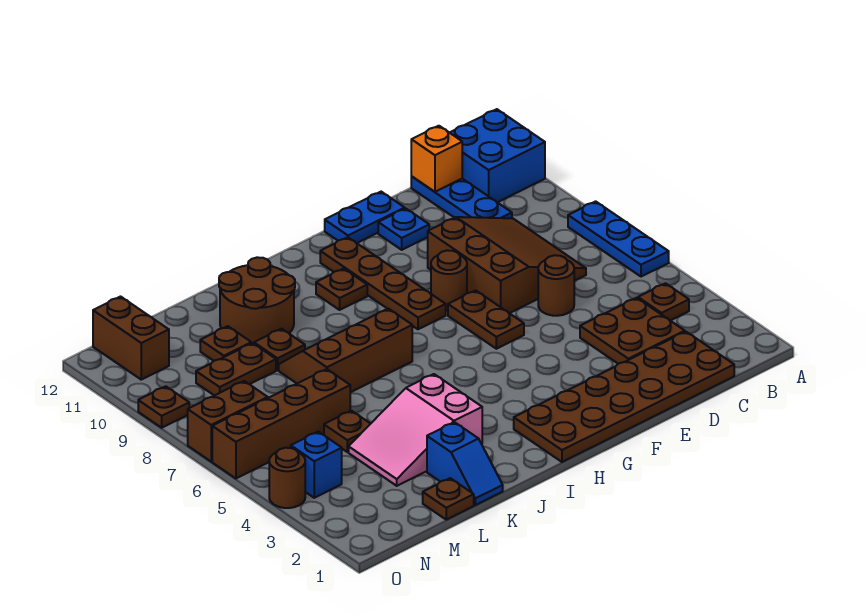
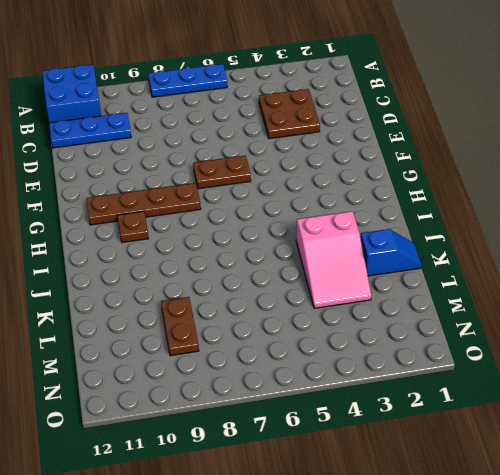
none -> brown plate B4 level 1
none -> brown plate C1:H2 level 1
none -> brown slope C7:E9 level 1 top E
none -> brown round brick D6 level 1

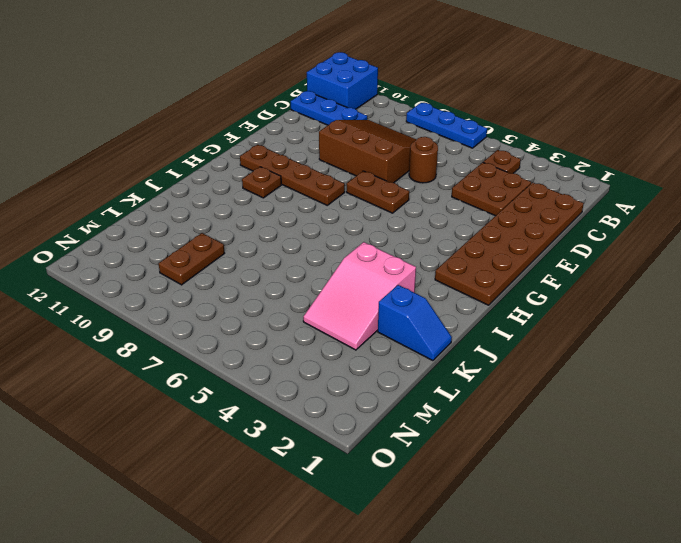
none -> blue plate E11 level 1
none -> blue plate E12:F12 level 1
none -> brown round brick F8 level 1
none -> brown slope I7:K8 level 1 top 7

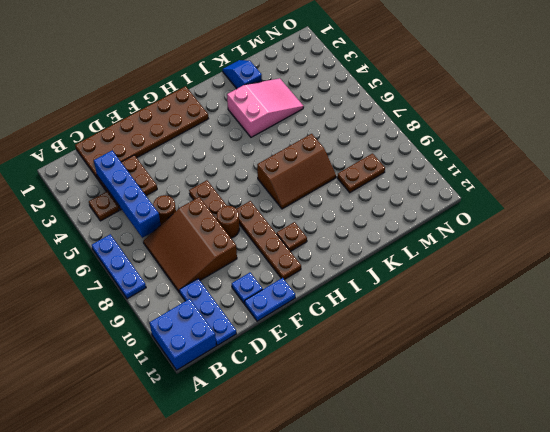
blue brick C3:C6 level 2 -> none
none -> brown round brick J10:K11 level 1
none -> brown plate K9 level 1
none -> brown plate L1 level 1
none -> brown plate L5 level 1

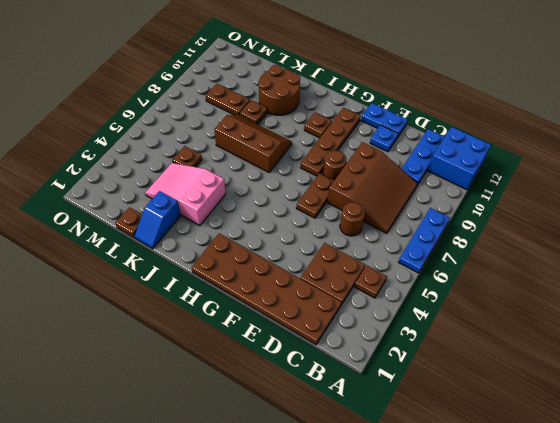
none -> brown brick L6:O6 level 1
none -> brown plate L10 level 1
none -> blue brick N4 level 1
none -> brown brick N7:O7 level 1

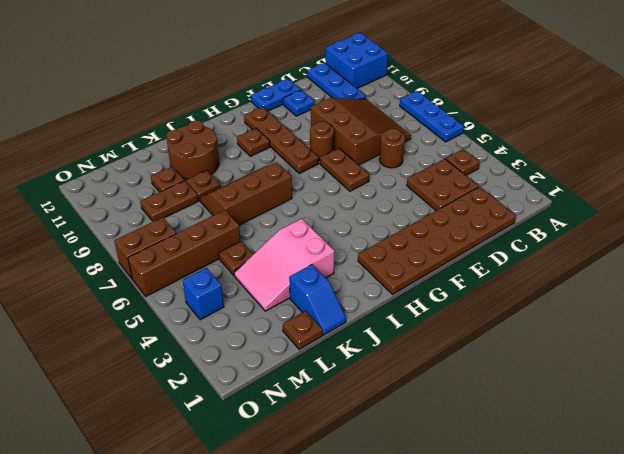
none -> brown brick N11:N12 level 1
none -> brown round brick O4 level 1
none -> brown plate O9 level 1
none -> orange brick C12 level 2

